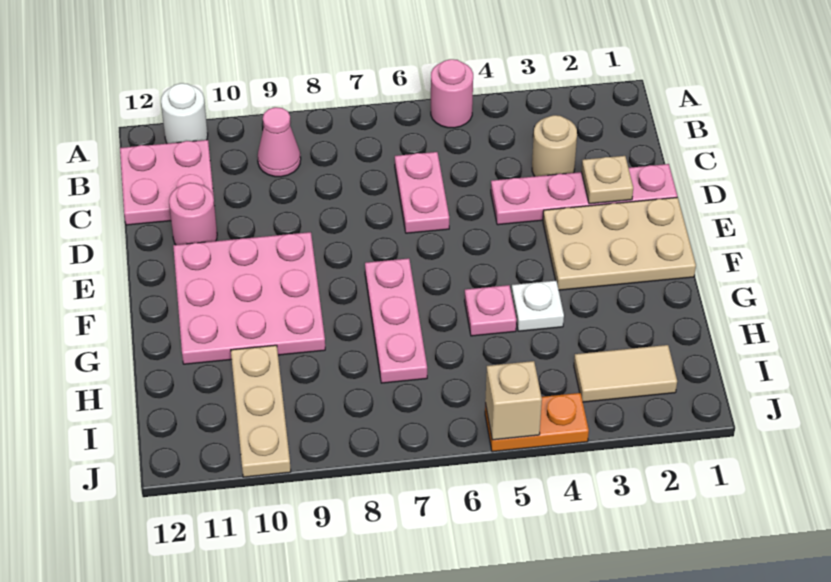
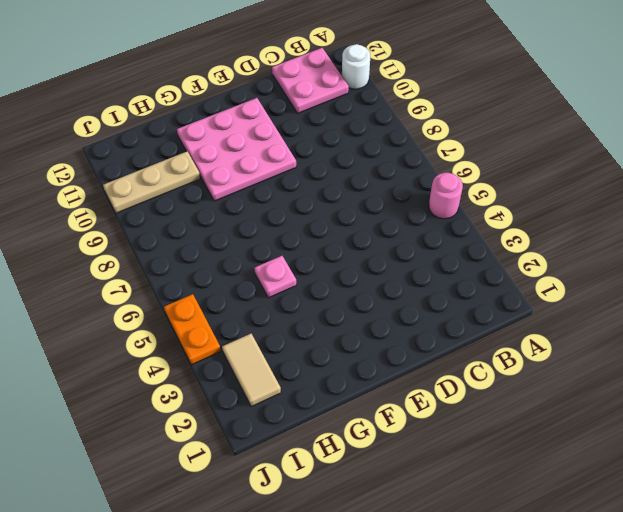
none -> pink cone B9 level 1
none -> tan round brick C3 level 1
none -> pink plate C6:D6 level 1

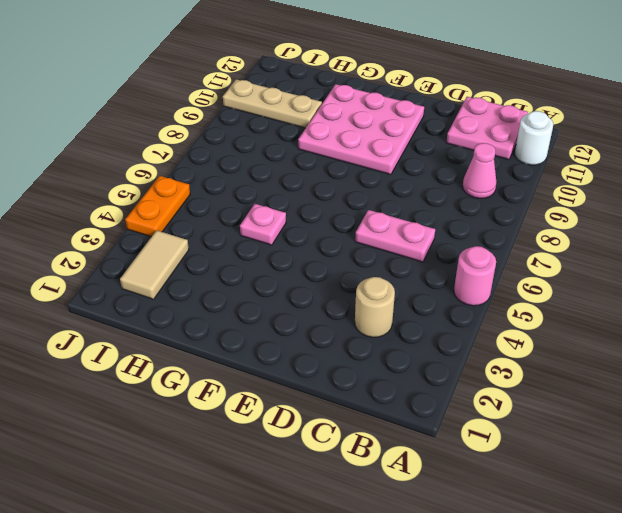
none -> pink plate D1:D4 level 1
none -> pink round brick D11 level 1
none -> tan plate E1:F3 level 1

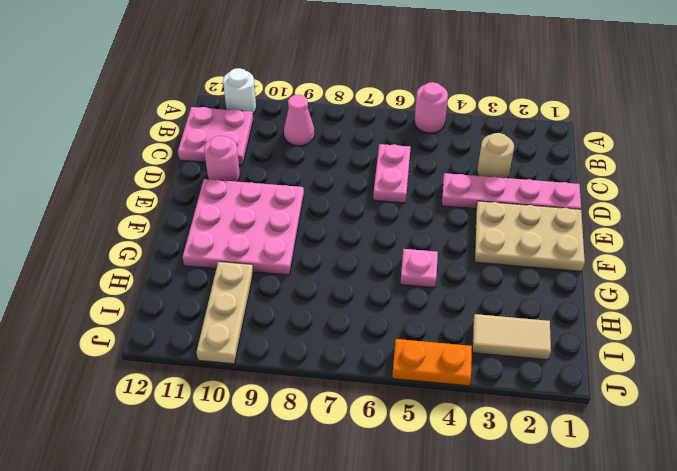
none -> pink plate F7:H7 level 1
none -> white plate G4 level 1
none -> tan plate D2 level 2

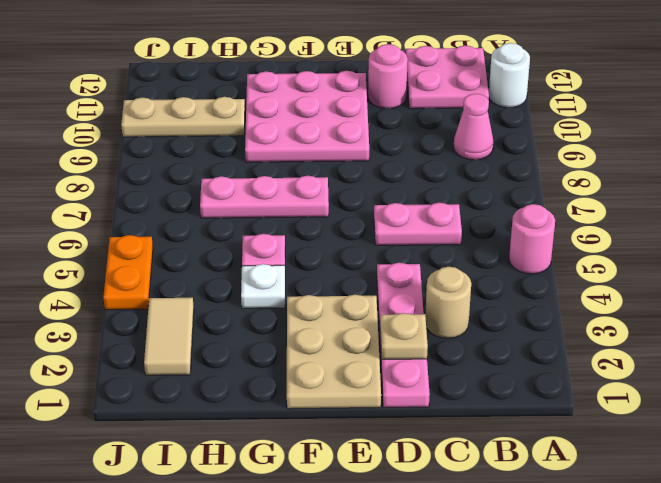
none -> tan brick J5 level 2

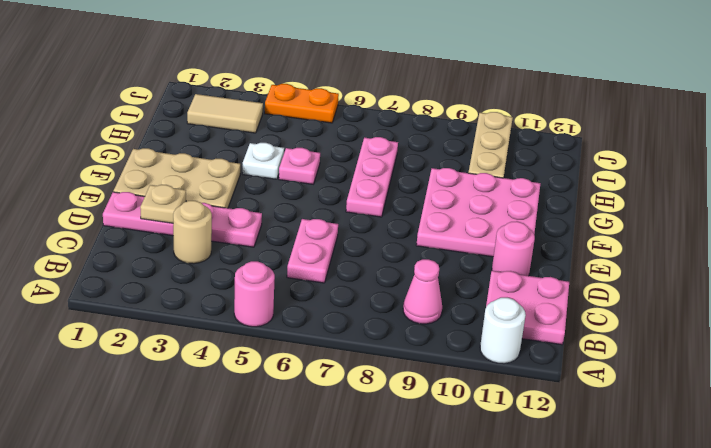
none -> tan brick J5 level 2

